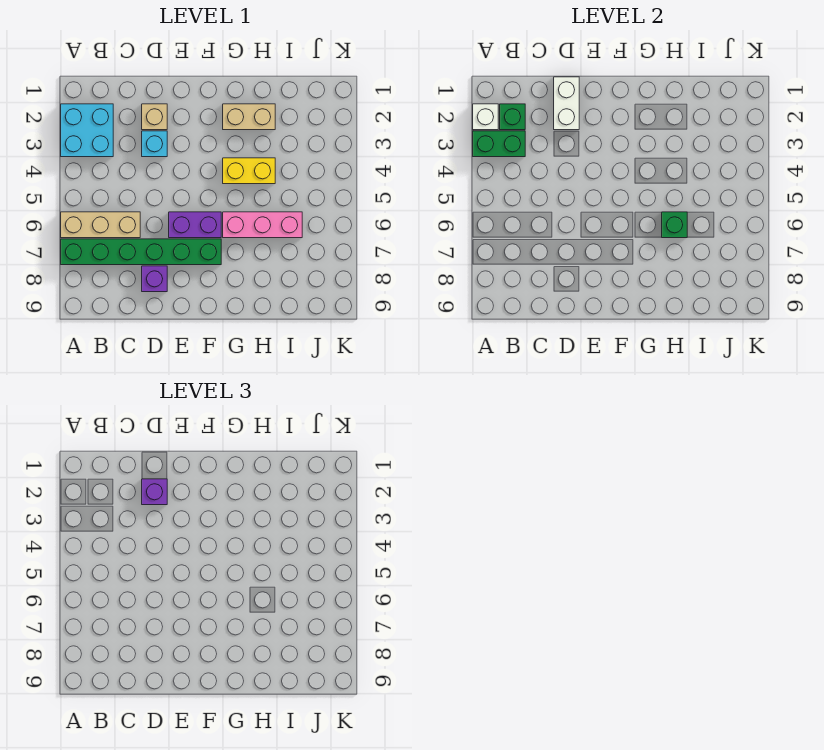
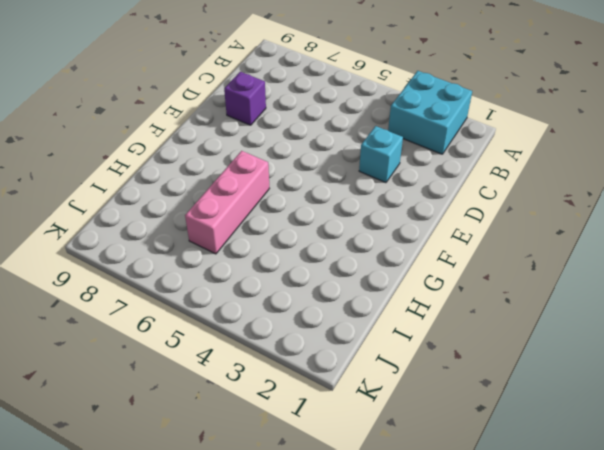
none -> tan brick A6:C6 level 1
none -> green brick A7:F7 level 1
none -> tan brick D2 level 1

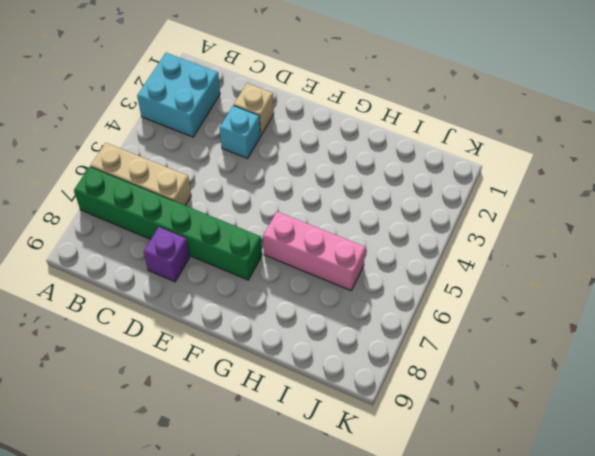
none -> purple brick E6:F6 level 1
none -> tan brick G2:H2 level 1
none -> yellow brick G4:H4 level 1

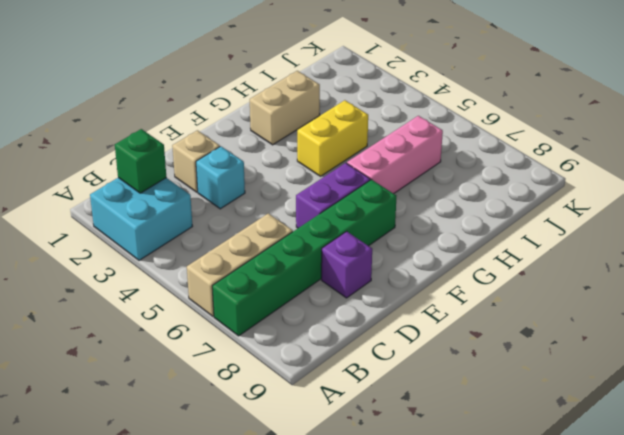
none -> white brick A2 level 2
none -> green brick A3:B3 level 2
none -> white brick D1:D2 level 2

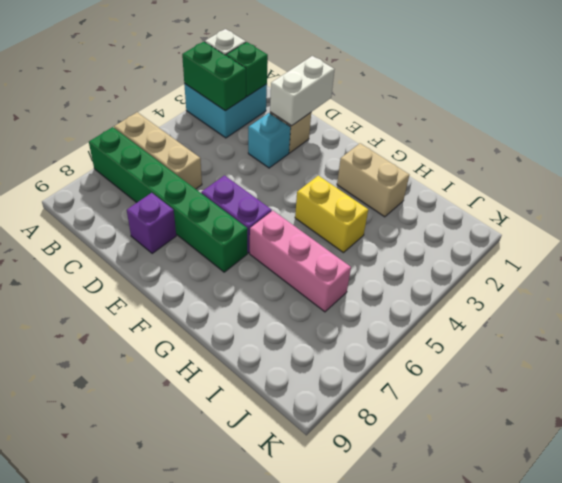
none -> green brick H6 level 2
none -> purple brick D2 level 3

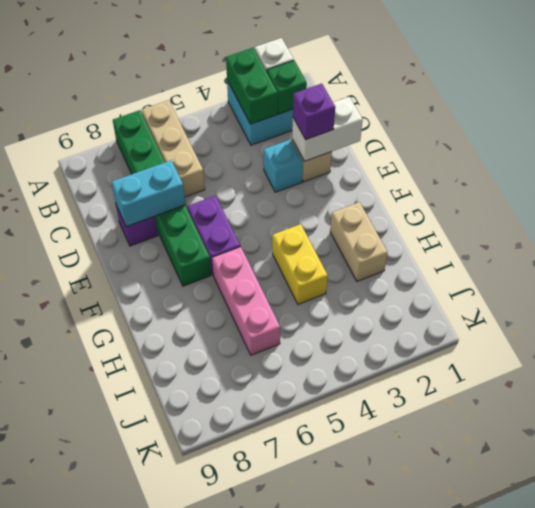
cyan brick D7:D8 level 2 -> none
none -> green brick H6 level 2

